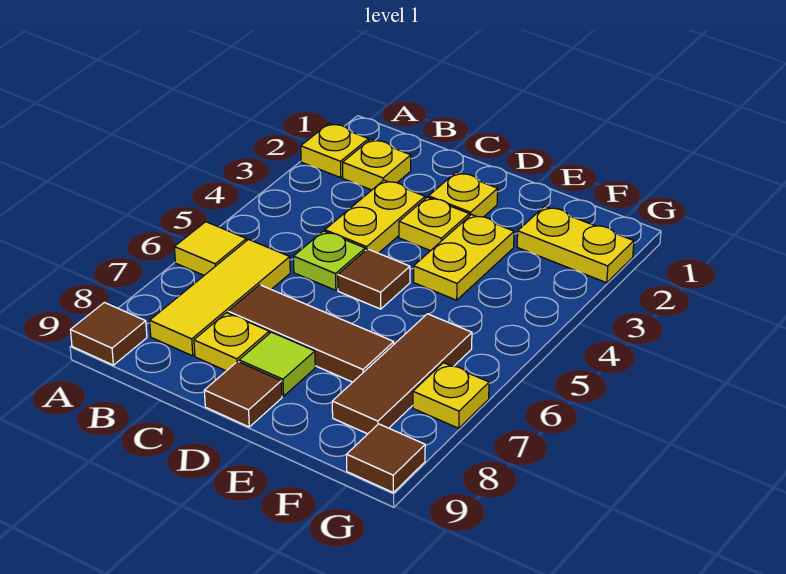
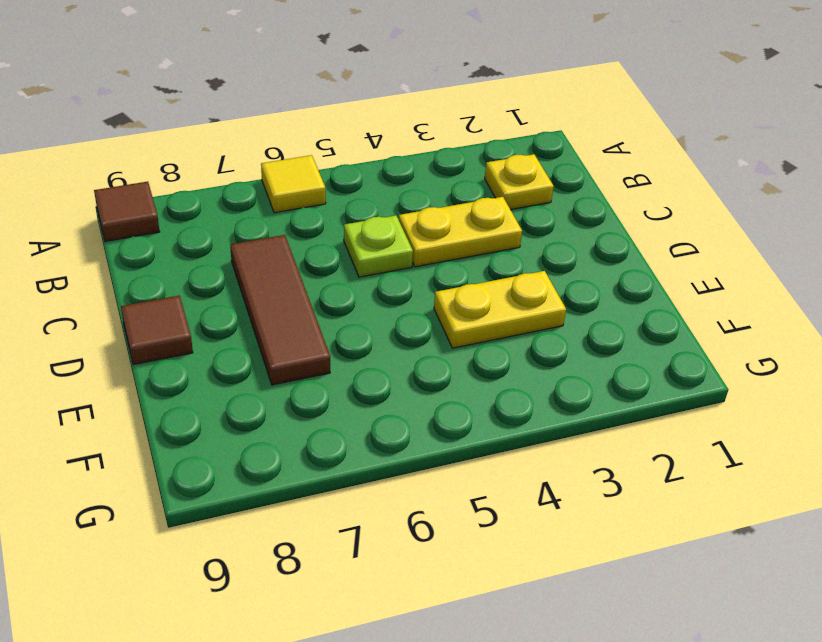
none -> yellow plate A2 level 1
none -> yellow tile B6:B8 level 1
none -> yellow plate C8 level 1

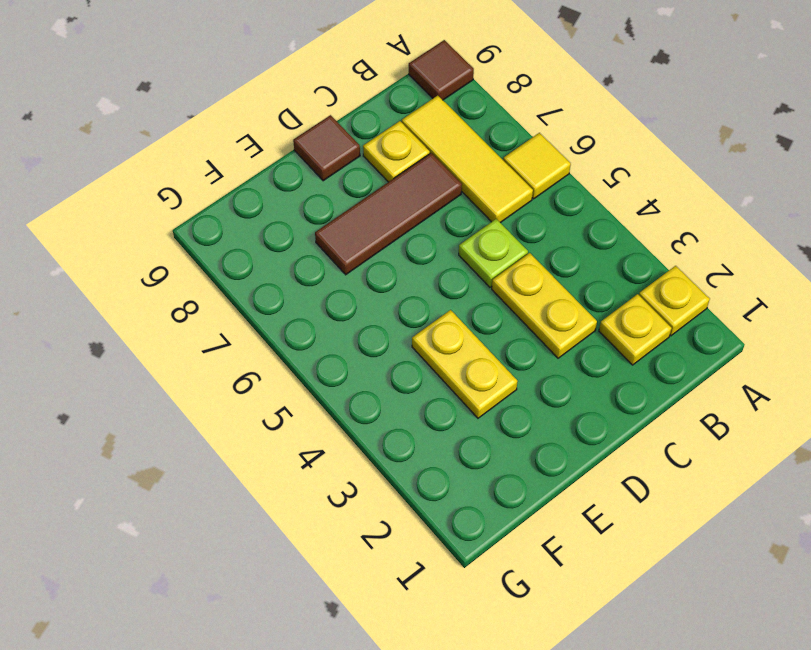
none -> yellow plate D2 level 1
none -> yellow plate D3 level 1
none -> brown tile D5 level 1

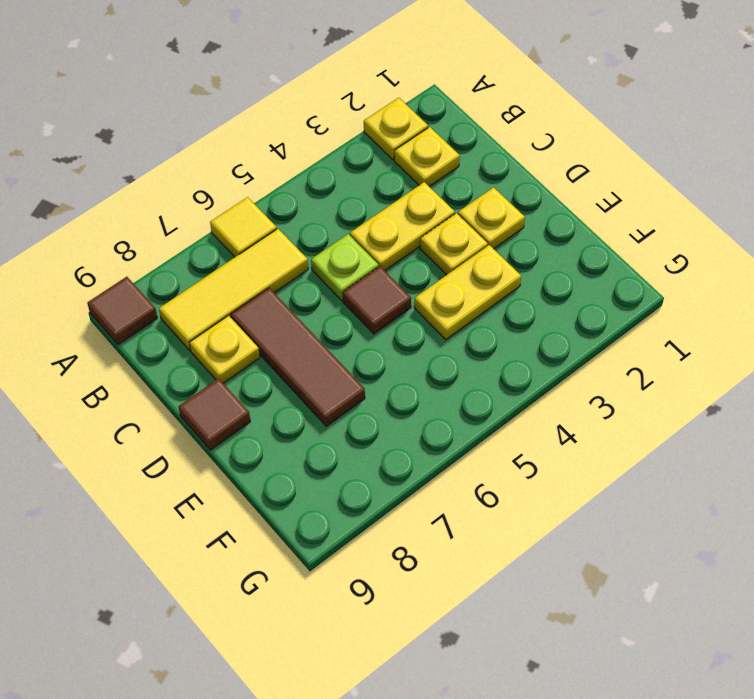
none -> lime tile D8 level 1
none -> yellow plate F2:G2 level 1
none -> brown tile F6:F8 level 1

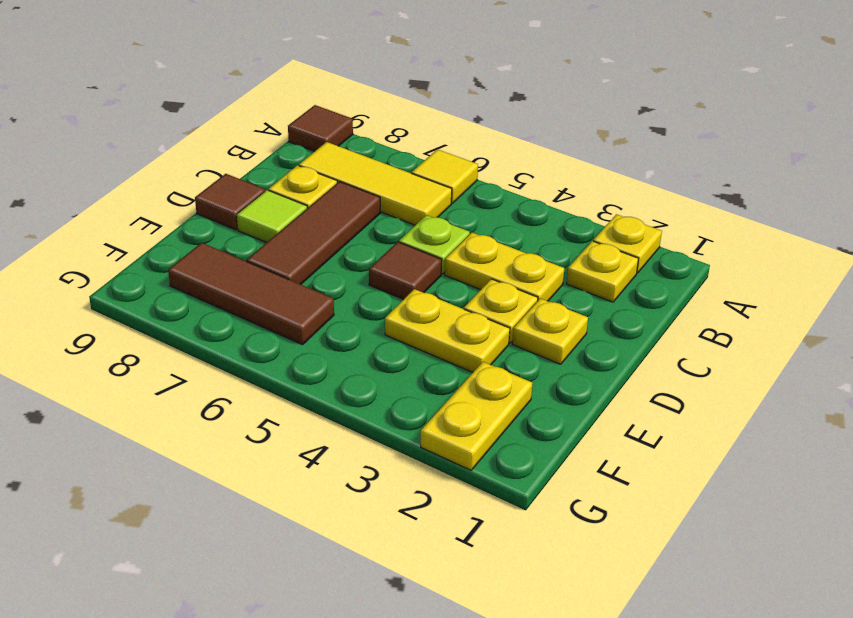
none -> yellow plate G7 level 1
none -> brown tile G9 level 1

